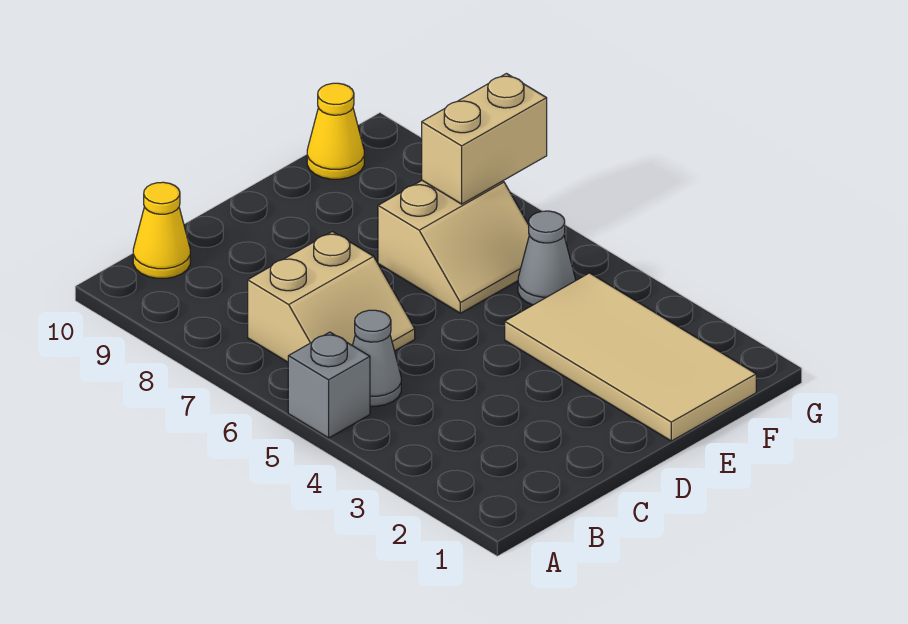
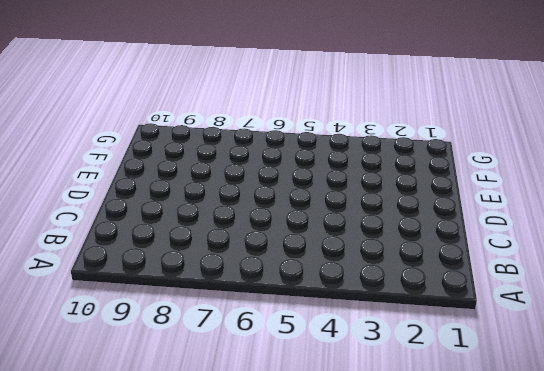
none -> grey brick A5 level 1
none -> grey cone B5 level 1

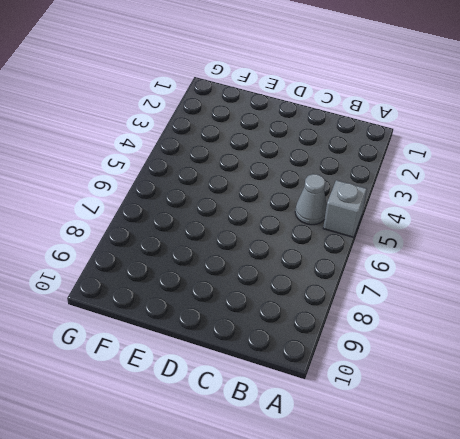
none -> tan slope B6:C7 level 1 top 7
none -> yellow cone B10 level 1

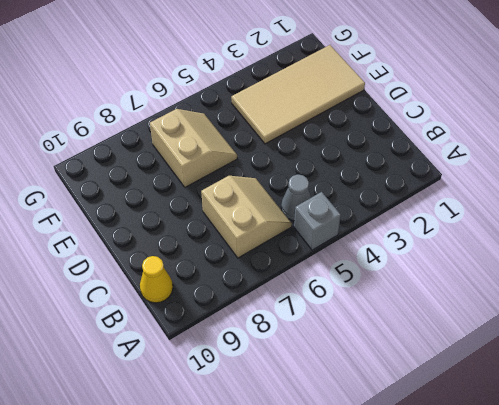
none -> grey cone F5 level 1
none -> yellow cone F10 level 1

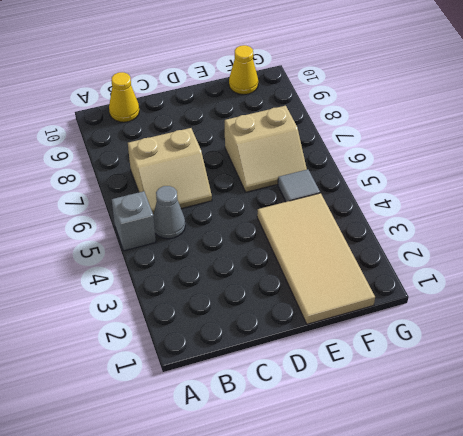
grey tile F5 level 1 -> grey cone F5 level 1
none -> tan brick F7:G7 level 2

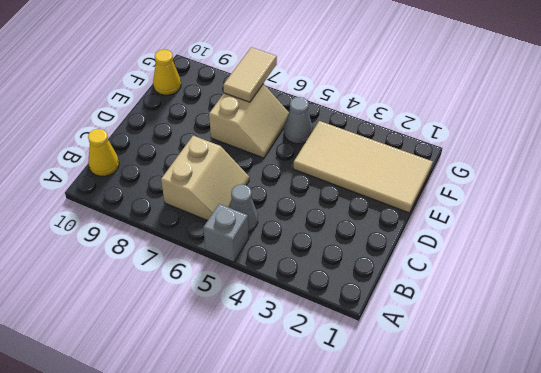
tan tile F7:G7 level 2 -> tan brick F7:G7 level 2

